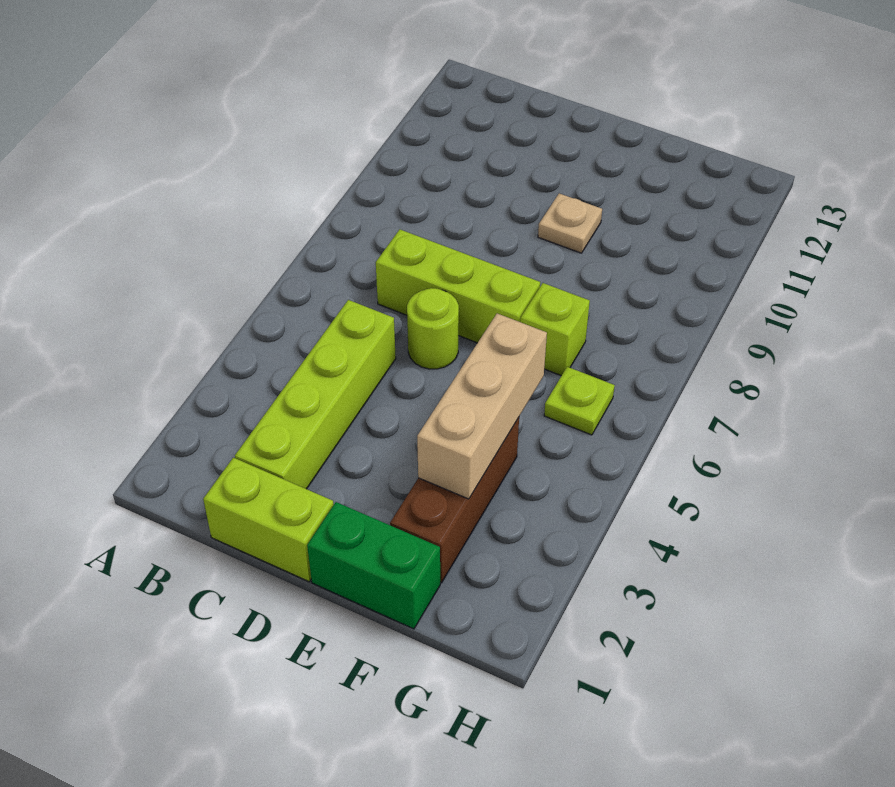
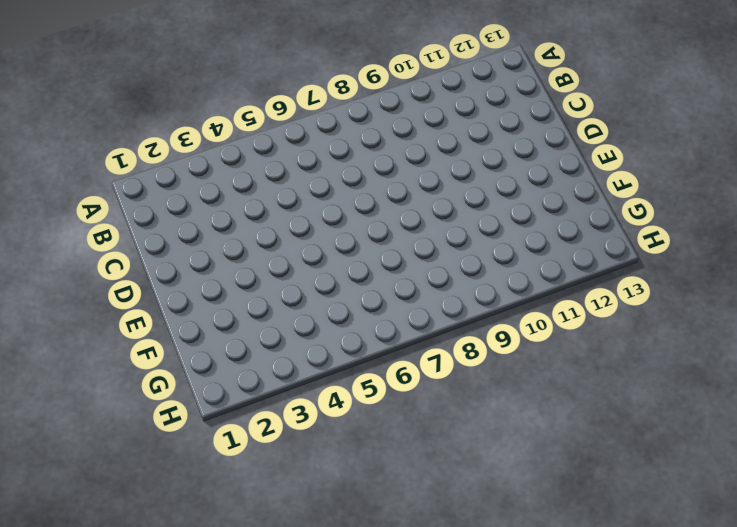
none -> lime brick C1:D1 level 1
none -> lime brick C2:C5 level 1

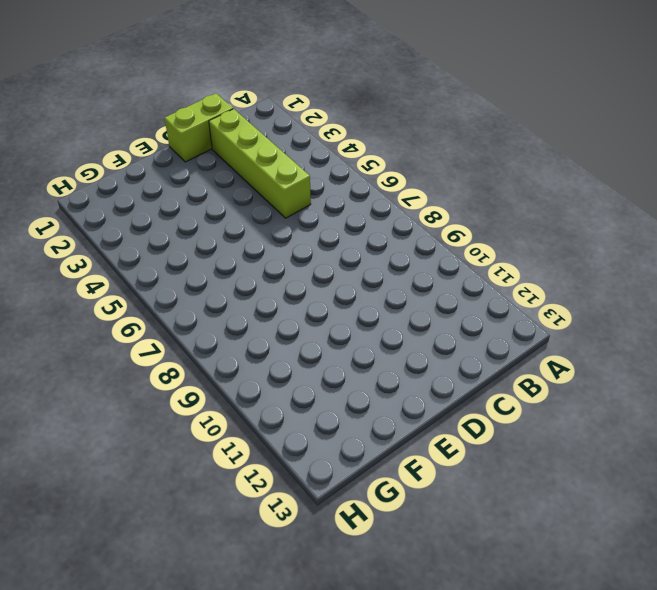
none -> lime brick C7:E7 level 1
none -> lime round brick D6 level 1

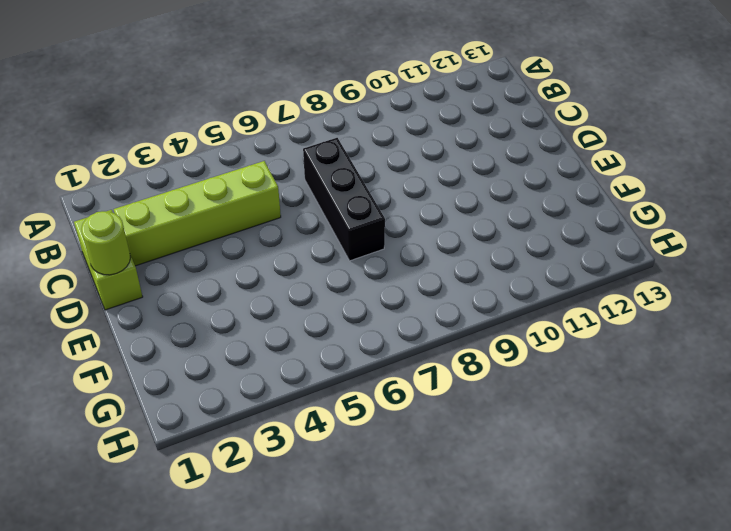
black brick C7:E7 level 1 -> lime brick C7:E7 level 1
lime round brick D1 level 2 -> lime round brick D6 level 1
none -> green brick E1:F1 level 1
none -> tan plate E10 level 1

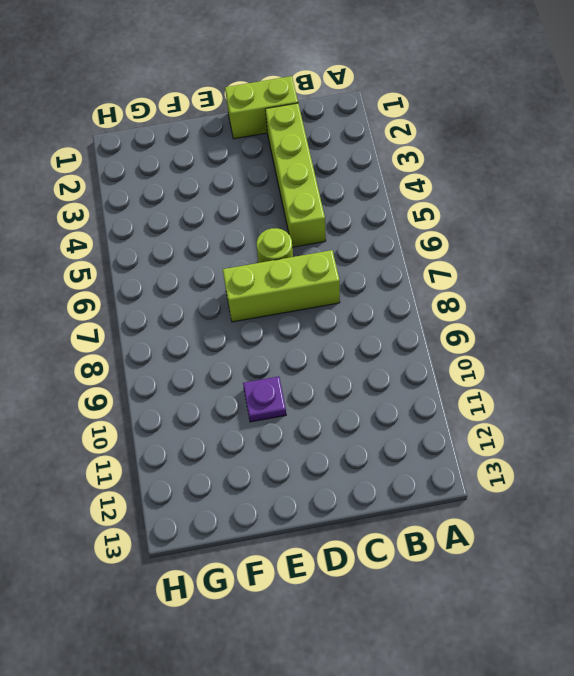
purple plate E10 level 1 -> tan plate E10 level 1
none -> green brick E1:F1 level 1
none -> brown brick F2:F4 level 1

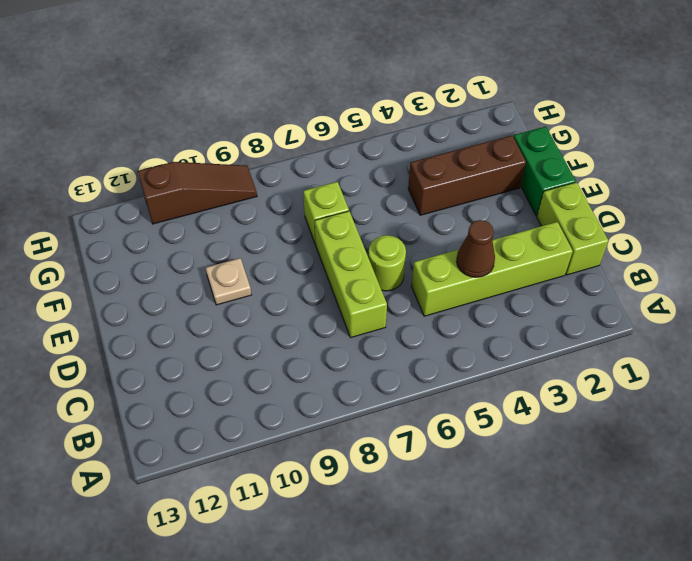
brown cone C4 level 2 -> none
brown slope H9:H11 level 1 top 11 -> none
none -> lime plate G6 level 1
none -> tan brick F3:F5 level 2

